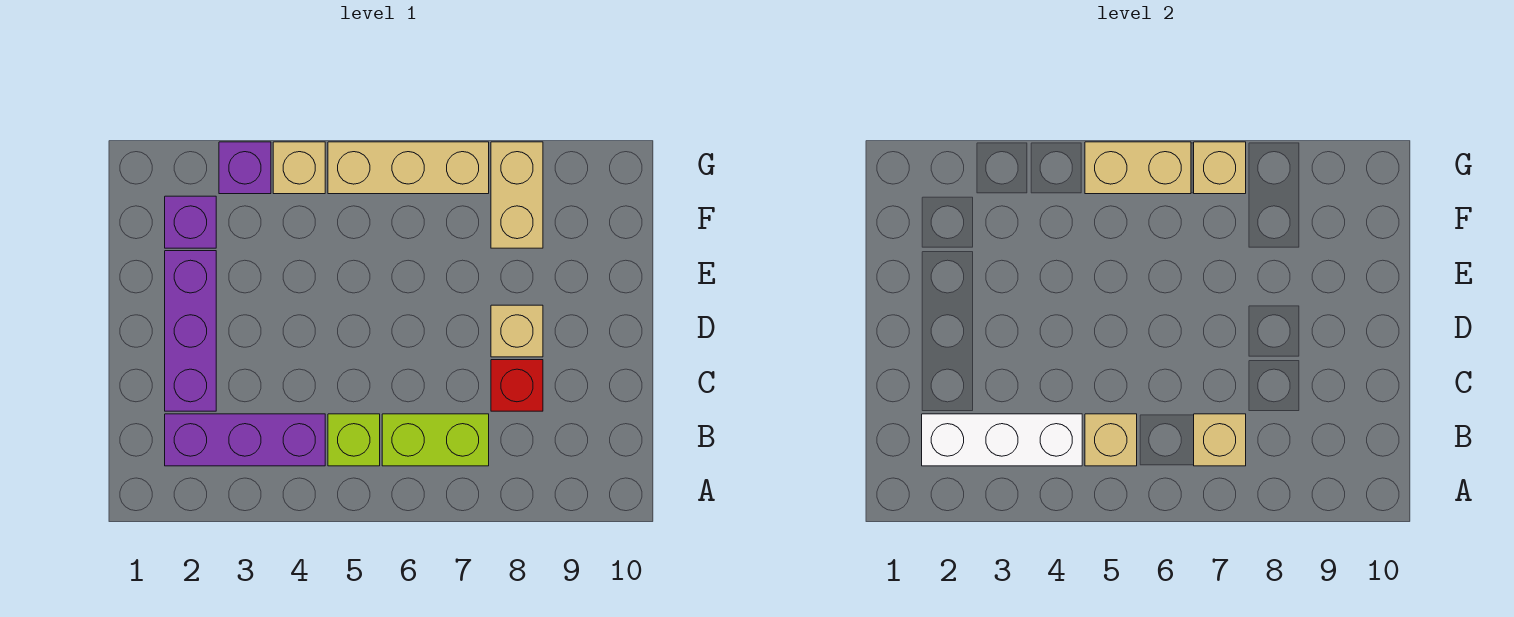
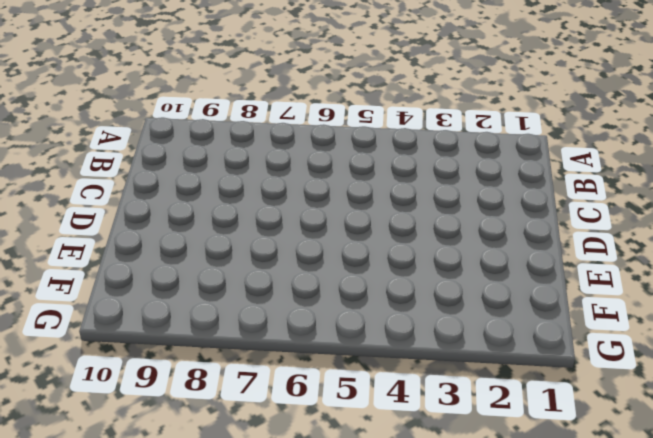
none -> purple brick B2:B4 level 1
none -> lime brick B5 level 1
none -> lime brick B6:B7 level 1

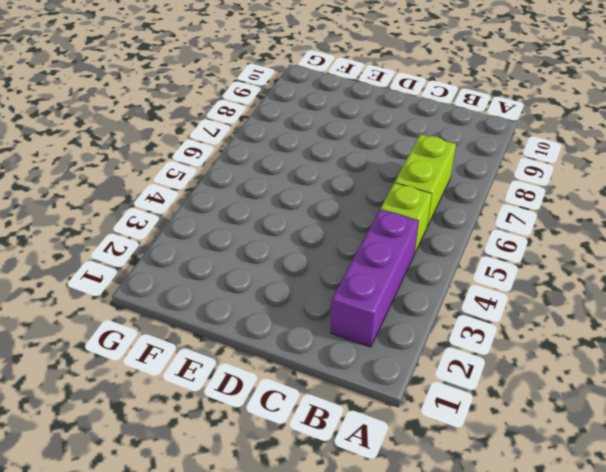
none -> purple brick C2:E2 level 1
none -> red brick C8 level 1
none -> tan brick D8 level 1

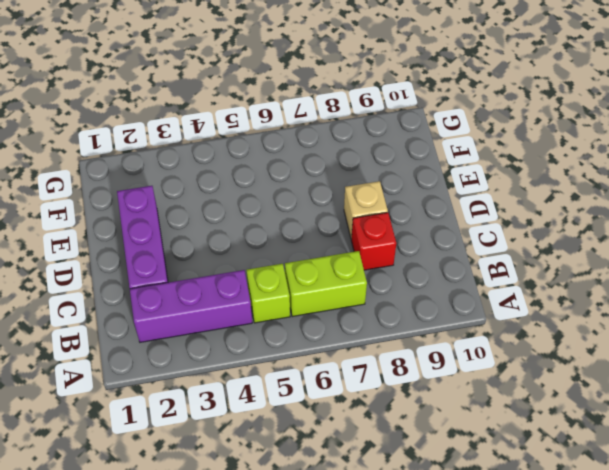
none -> purple brick F2 level 1
none -> tan brick F8:G8 level 1
none -> purple brick G3 level 1

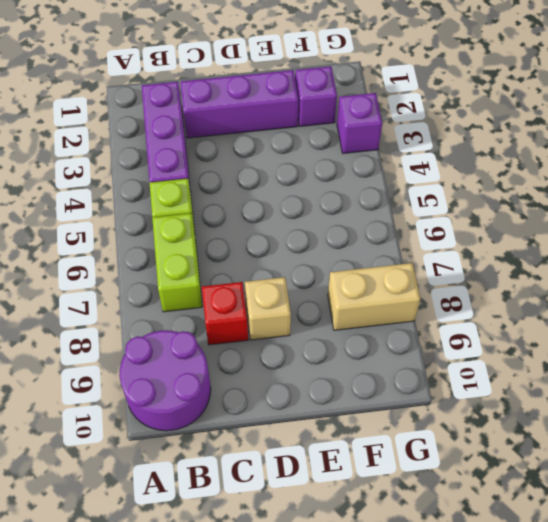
purple round brick A9:B10 level 1 -> none
none -> tan brick G4 level 1
none -> tan brick G5:G7 level 1
none -> white brick B2:B4 level 2

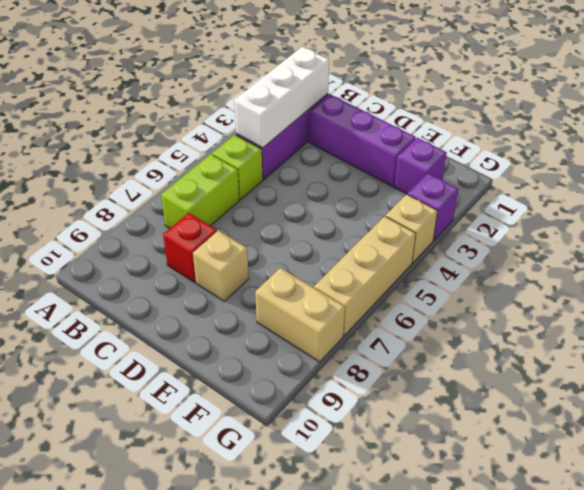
none -> tan brick B5 level 2
none -> tan brick B7 level 2
none -> tan brick G5:G6 level 2

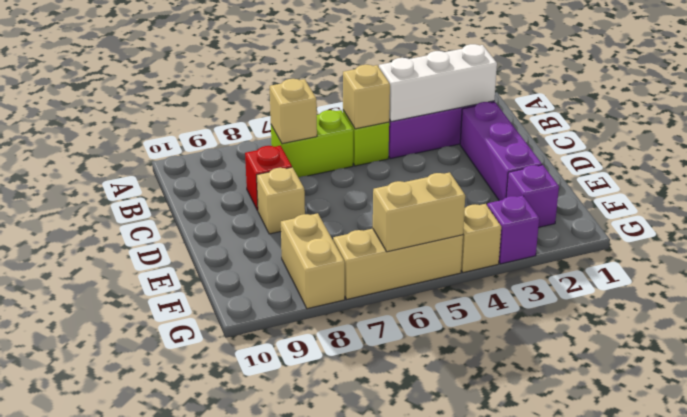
none -> tan brick G7 level 2

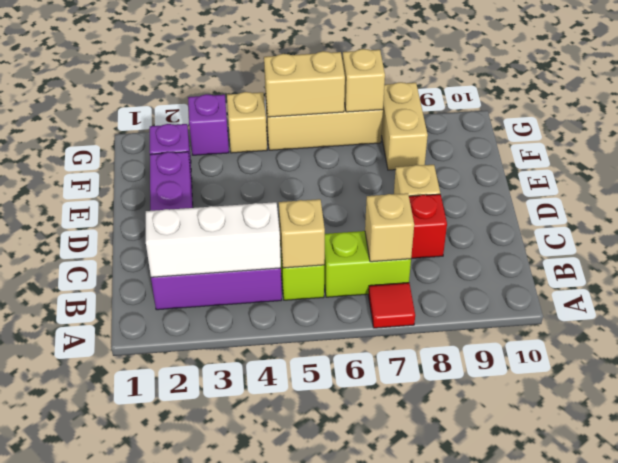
red tile A7 level 1 -> none

